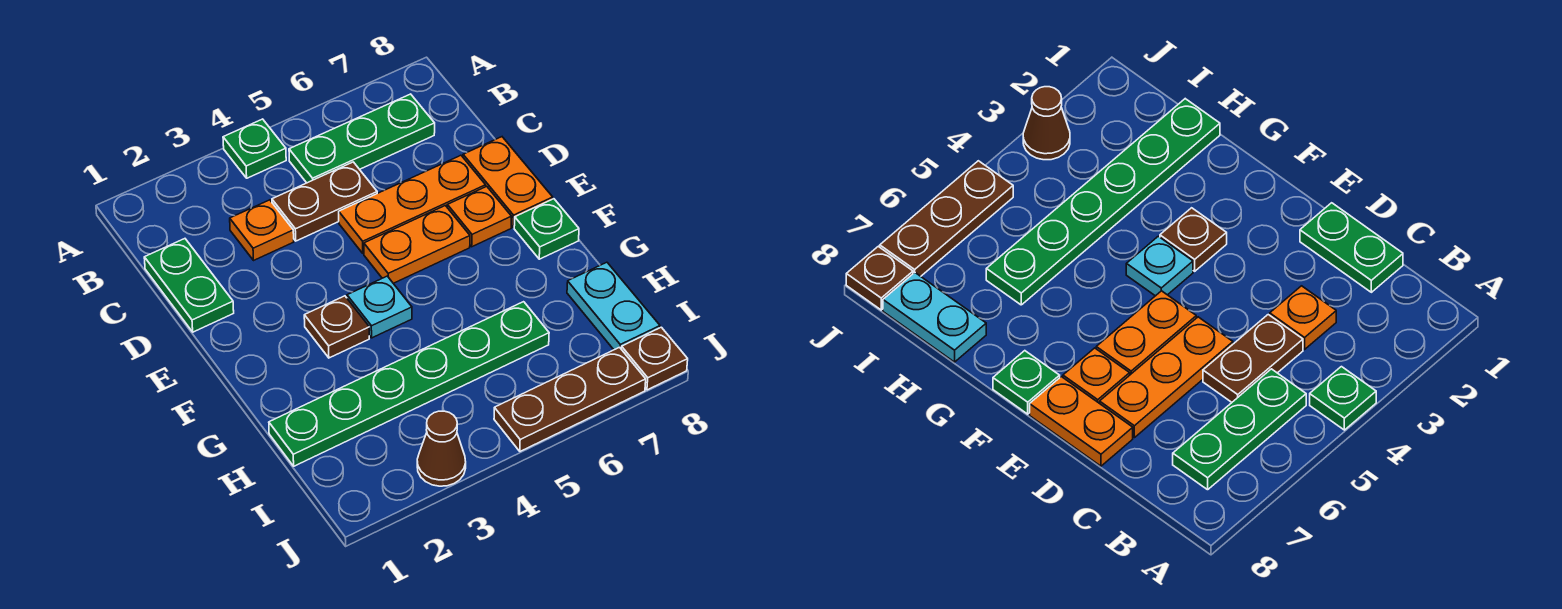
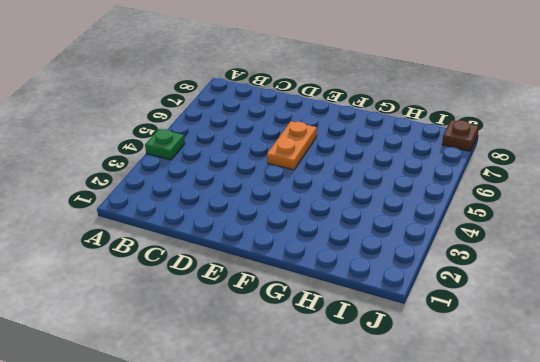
none -> green plate B5:B7 level 1
none -> green plate C1:D1 level 1
none -> orange plate C3 level 1

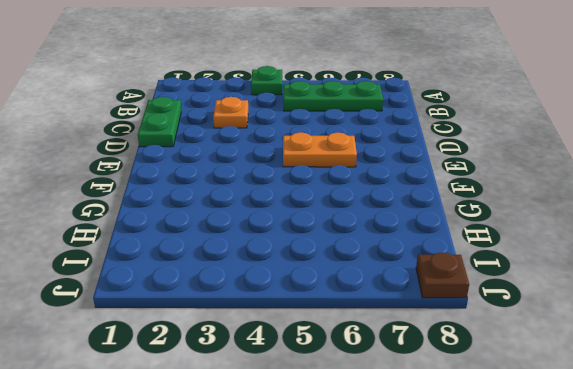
none -> brown plate C4:C5 level 1
none -> orange plate D5:D7 level 1
none -> orange plate D8:E8 level 1

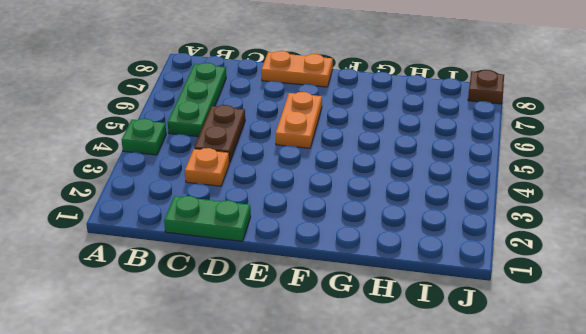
none -> orange plate D5:D7 level 1
none -> orange plate E7 level 1
none -> brown plate F3 level 1

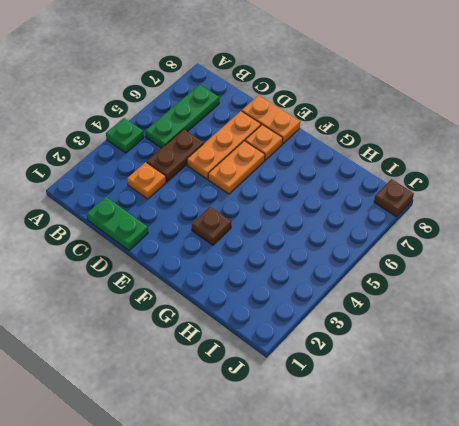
none -> cyan plate F4 level 1
none -> green plate F8 level 1
none -> green plate H1:H6 level 1

